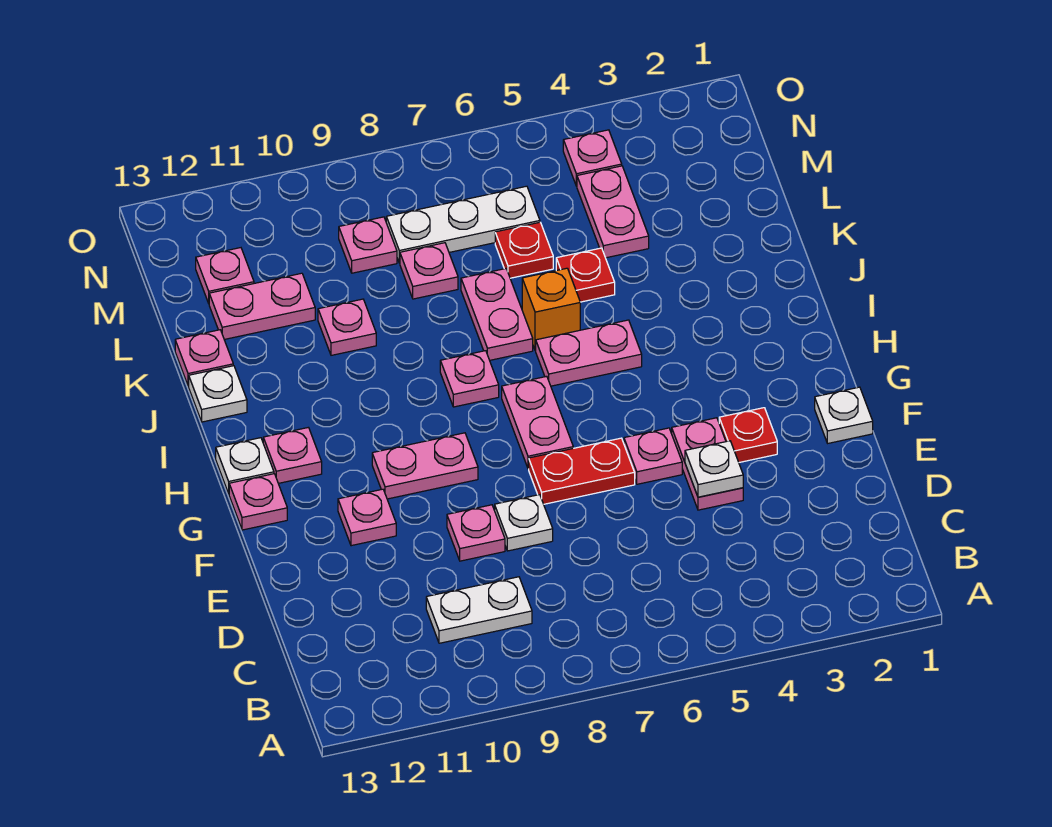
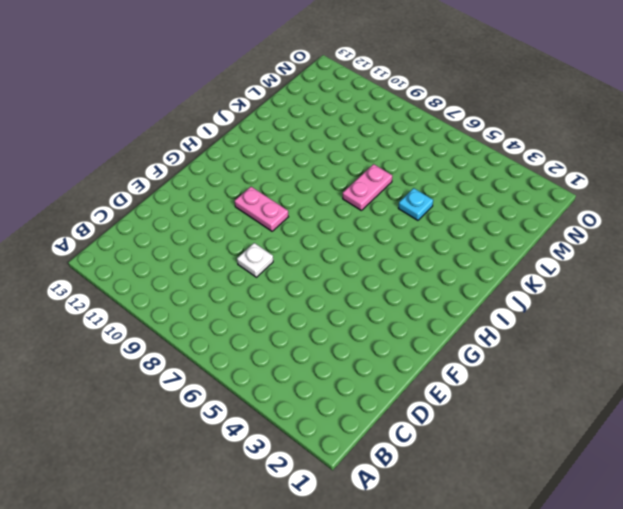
cyan plate K5 level 1 -> red plate K5 level 1
none -> white plate C9:C10 level 1
none -> pink plate E4:F4 level 1
none -> pink plate E9 level 1
none -> white plate F1 level 1

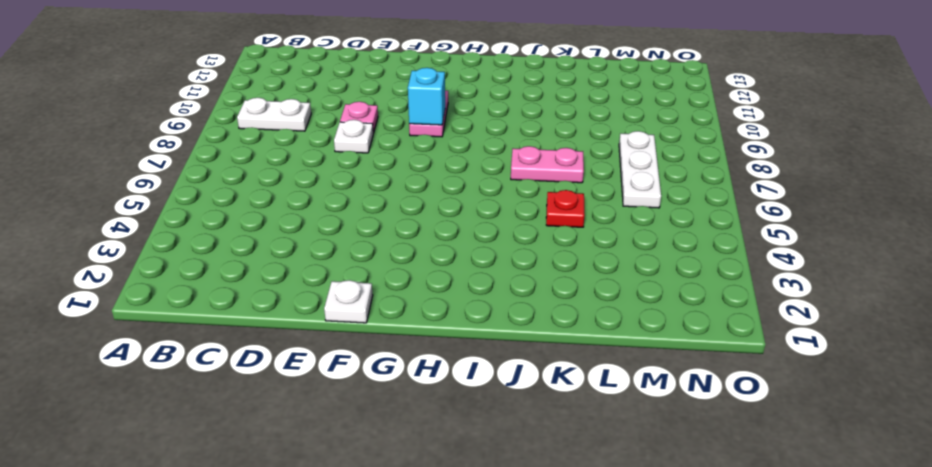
white plate B9:C9 level 1 -> white plate C9:C10 level 1
cyan brick G9 level 2 -> none
none -> pink plate E4:F4 level 1
none -> red plate F3 level 1
none -> pink plate F5 level 1
none -> red plate F6:F7 level 1

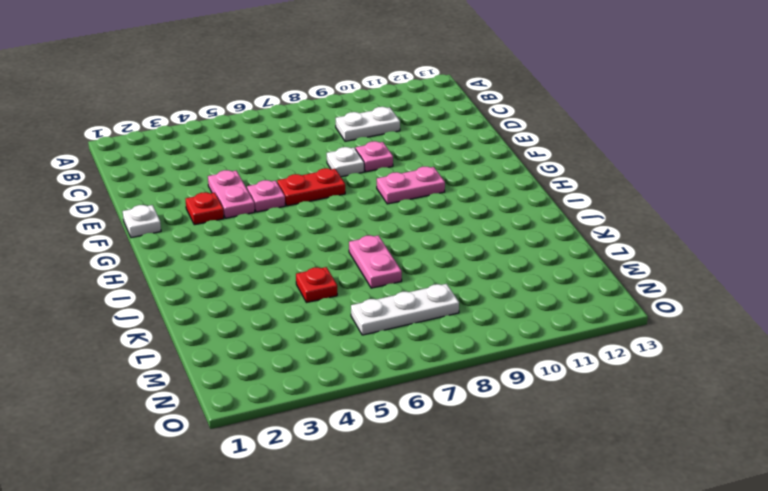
none -> pink plate F11 level 1
none -> pink plate G7:H7 level 1
none -> pink plate G13 level 1
none -> pink plate H12 level 1

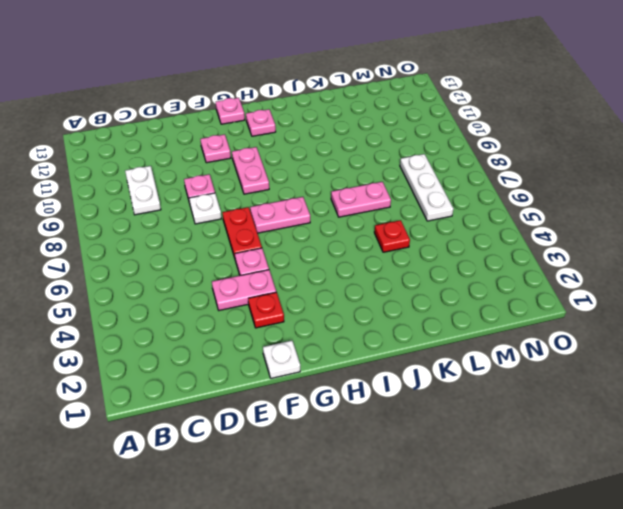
none -> white plate H13 level 1
none -> pink plate I5:I6 level 1
none -> pink plate I8 level 1
none -> orange brick J6 level 1

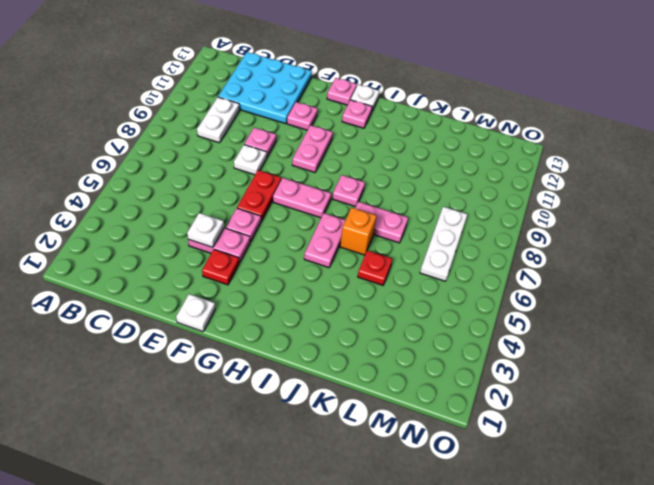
cyan plate C11:E13 level 1 -> none
none -> white plate J13 level 1
none -> pink plate K10 level 1
none -> pink plate K13 level 1
none -> pink plate L4:M4 level 1

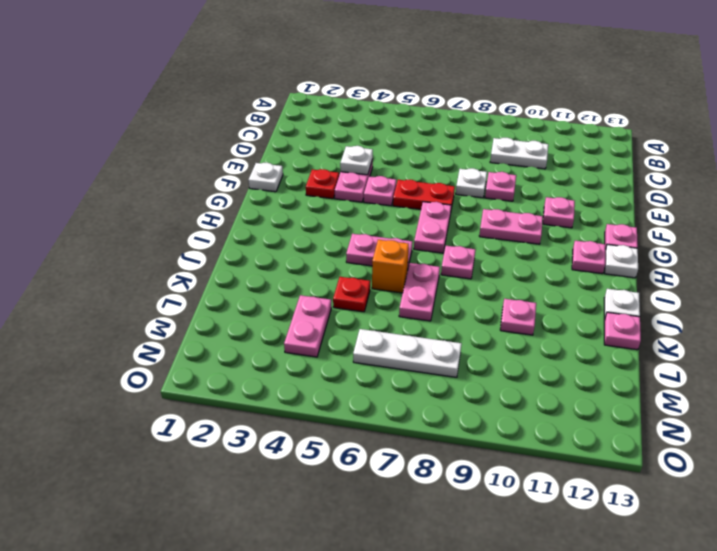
none -> red plate L6 level 1
none -> pink plate L8 level 1
none -> pink plate L11:L12 level 1
none -> pink plate M9 level 1

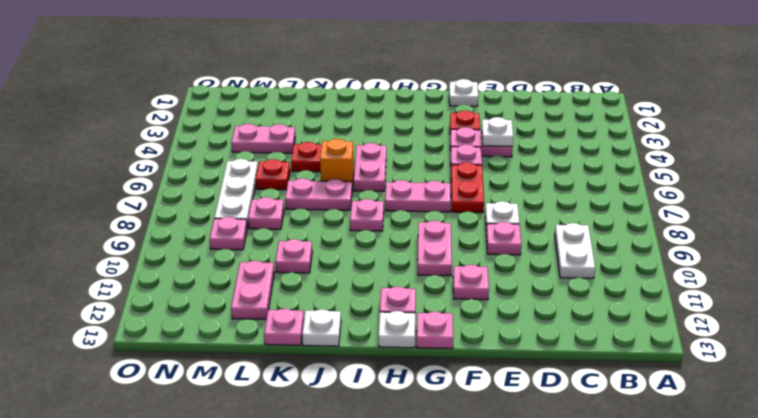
none -> pink plate M12 level 1
none -> pink plate N4 level 1

